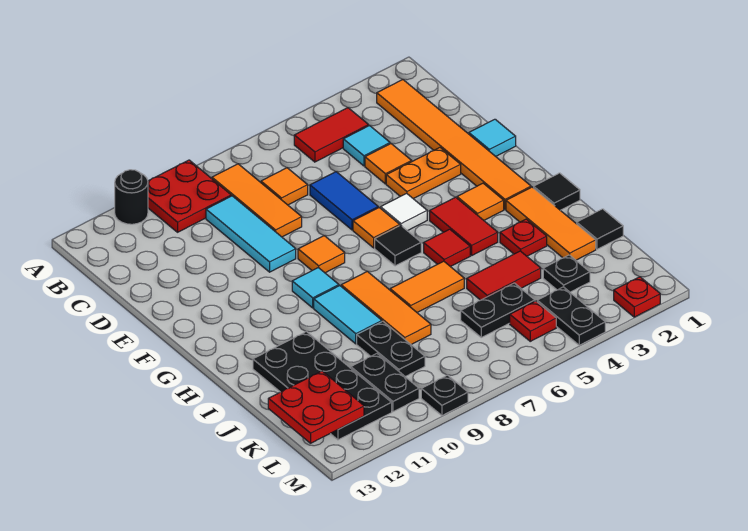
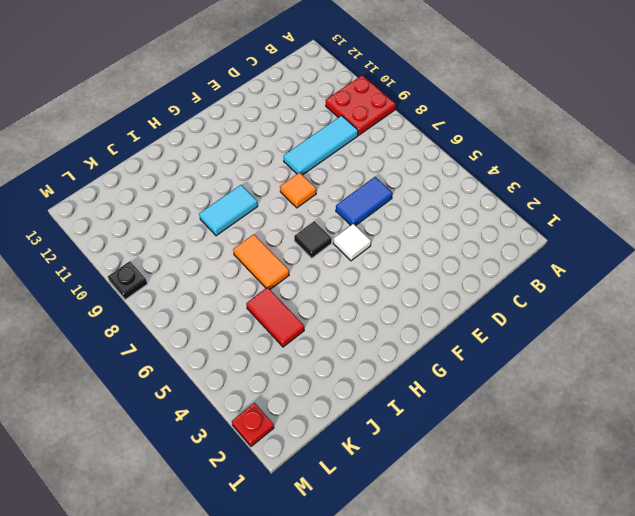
none -> black round brick A11 level 1
none -> orange tile B2:G2 level 1
none -> red tile B4:B5 level 1
none -> orange tile B8:D8 level 1

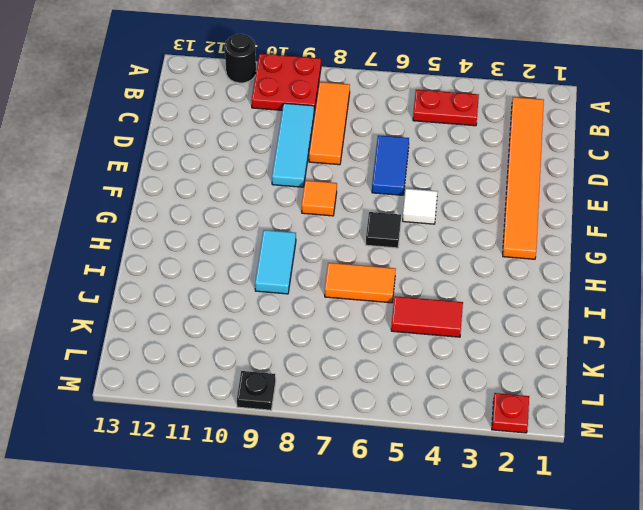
red plate B4:B5 level 1 -> red tile B4:B5 level 1
none -> cyan tile C4 level 1
none -> orange tile C7 level 1
none -> orange tile D4 level 1
none -> cyan tile E1 level 1

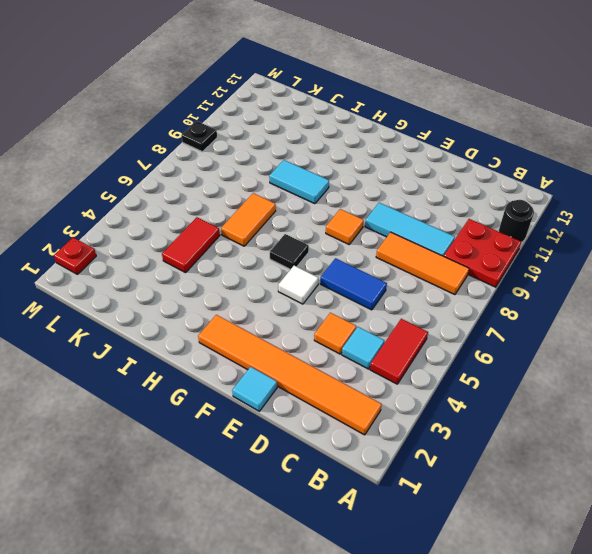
none -> orange tile C7 level 1
none -> orange plate E3:E4 level 1
none -> orange tile F6 level 1
none -> orange tile G3 level 1

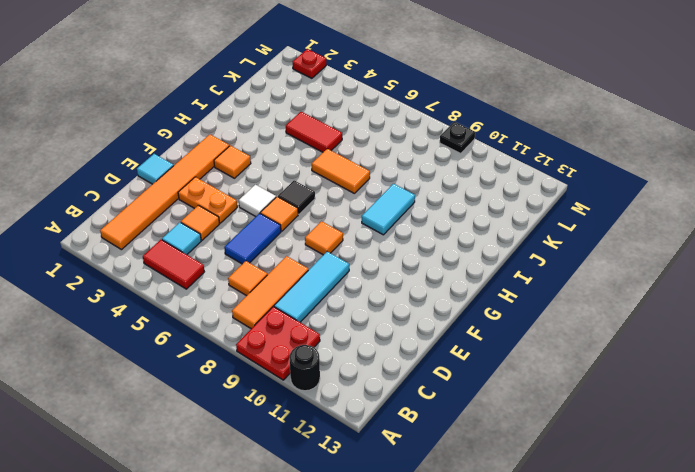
none -> red tile G4:H4 level 1
none -> cyan tile G9 level 1
none -> black tile H1 level 1
none -> orange tile H2:J2 level 1

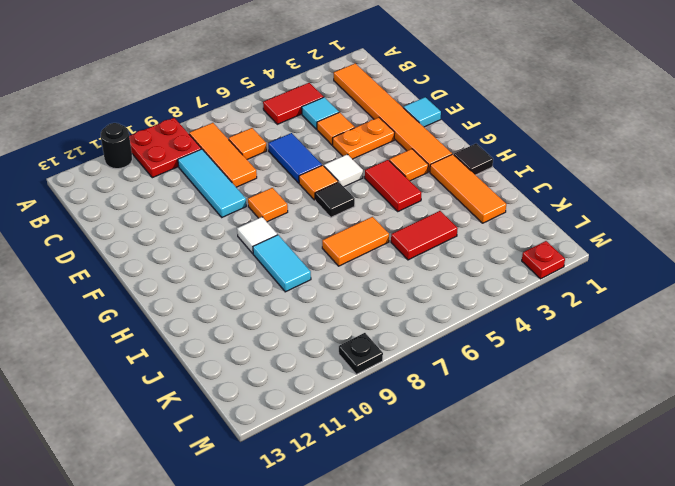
white tile G9 level 1 -> cyan tile G9 level 1
none -> red tile H5 level 1
none -> orange tile H8:J8 level 1
none -> red plate I3 level 1
none -> black plate I11:L12 level 1

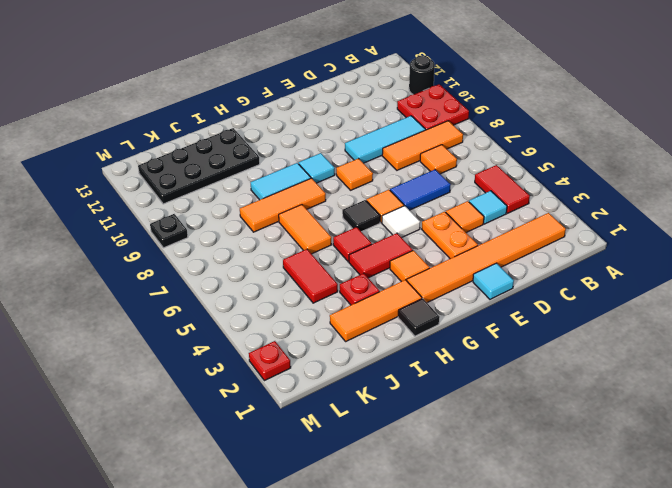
none -> black tile J1 level 1
none -> black plate J9:K9 level 1
none -> black plate K3 level 1
none -> black plate K5:K6 level 1

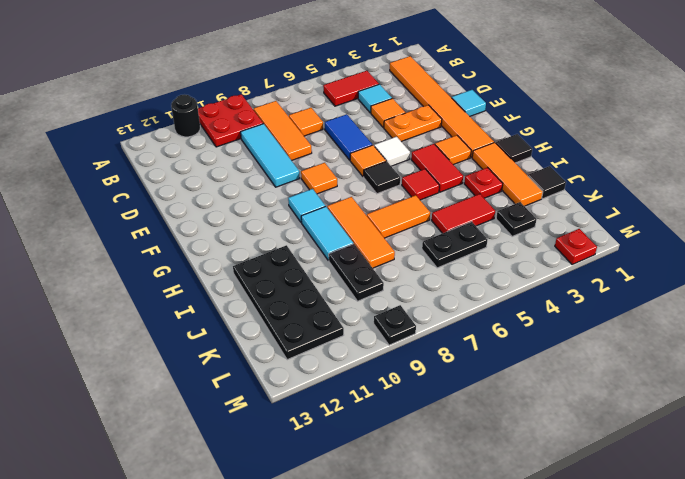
none -> black plate K10:L10 level 1
none -> black plate L4:M4 level 1
none -> red plate L5 level 1
none -> red plate K12:L13 level 2

